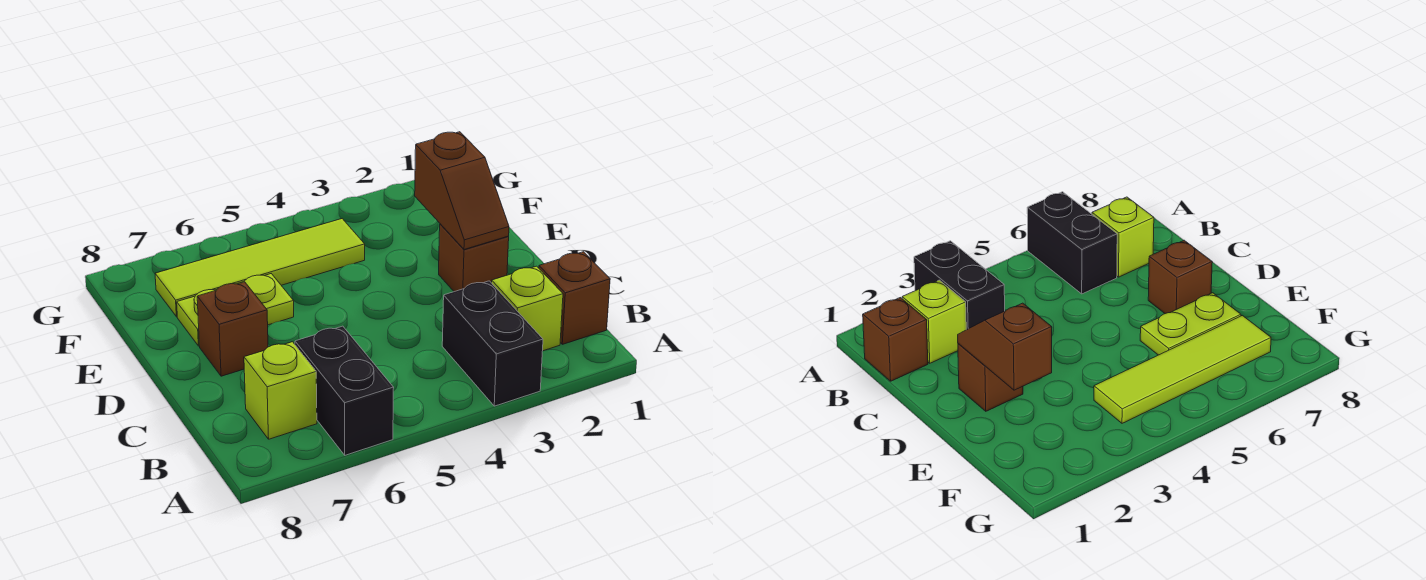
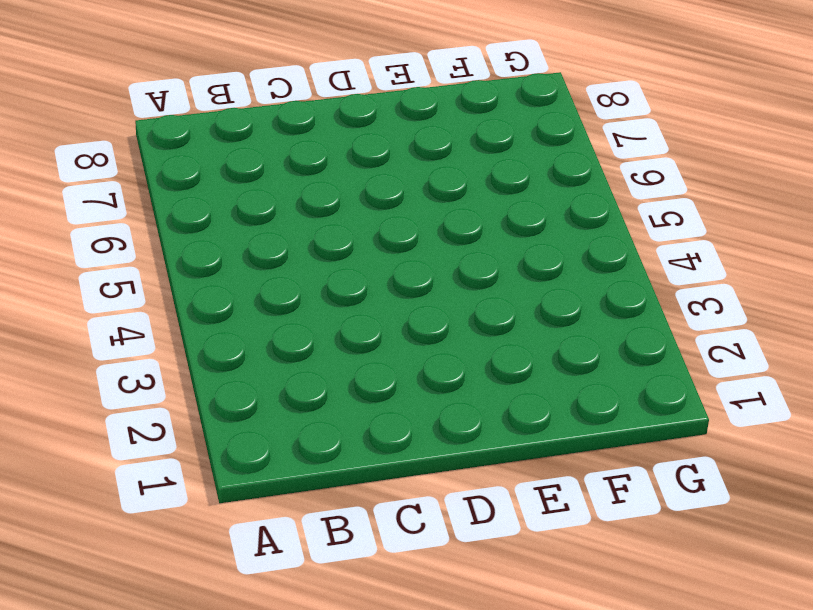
none -> black brick A3:B3 level 1
none -> black brick A6:B6 level 1

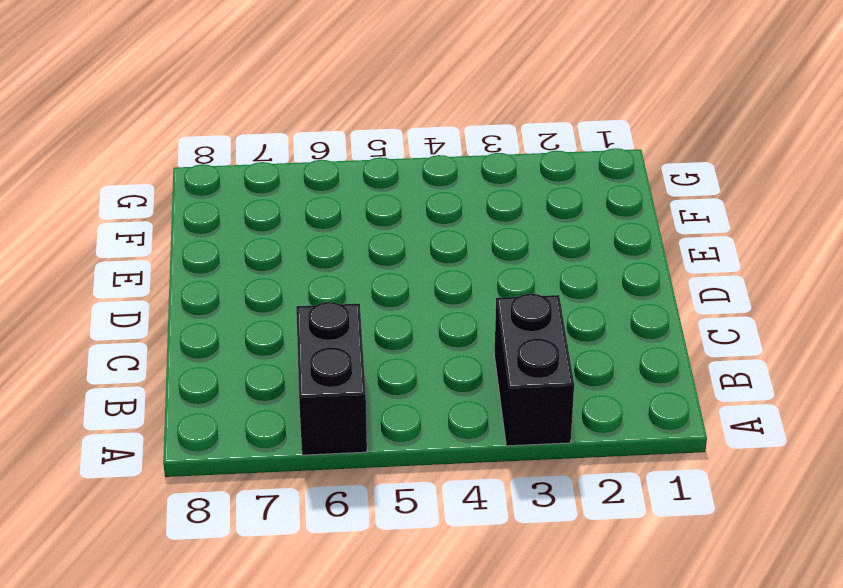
none -> brown brick B1 level 1
none -> lime brick B2 level 1

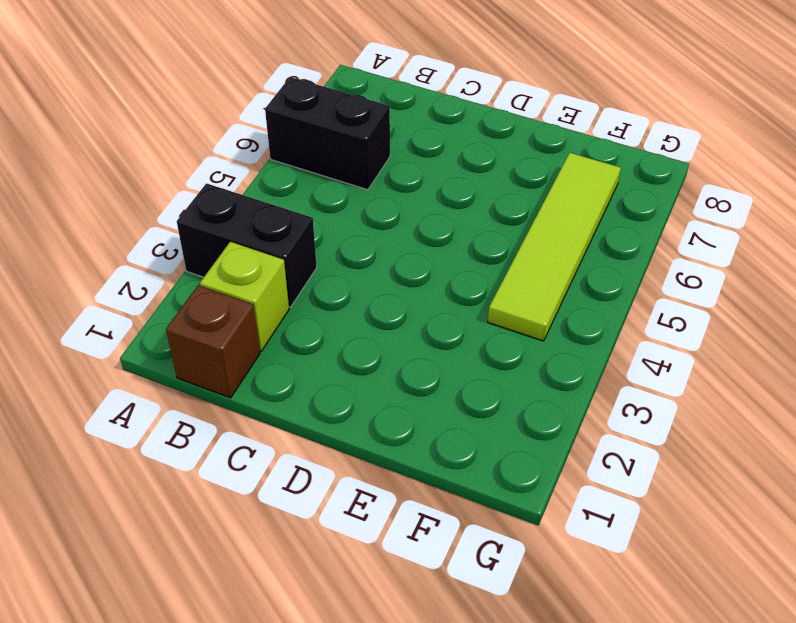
none -> lime brick B7 level 1
none -> brown brick D2 level 1

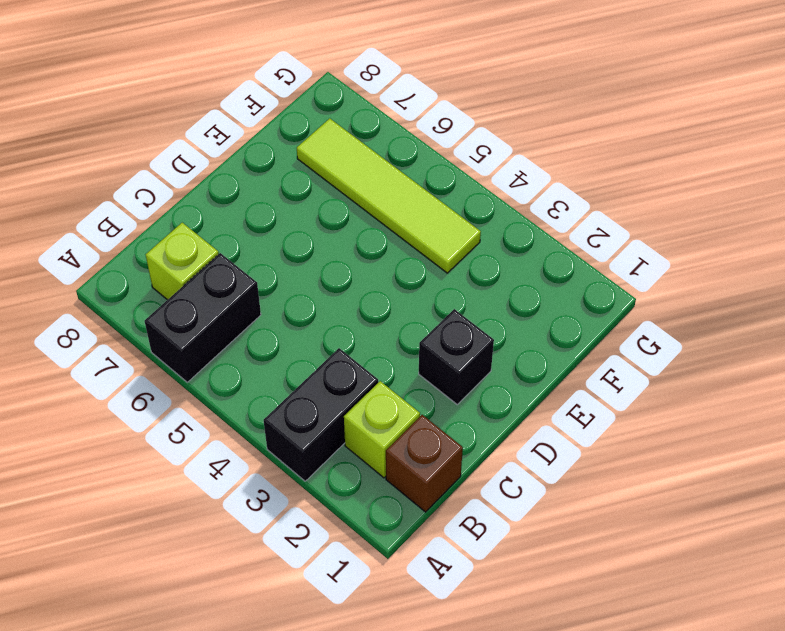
black brick D2 level 1 -> brown brick D2 level 1
none -> brown brick D7 level 1
none -> lime plate E6:E7 level 1

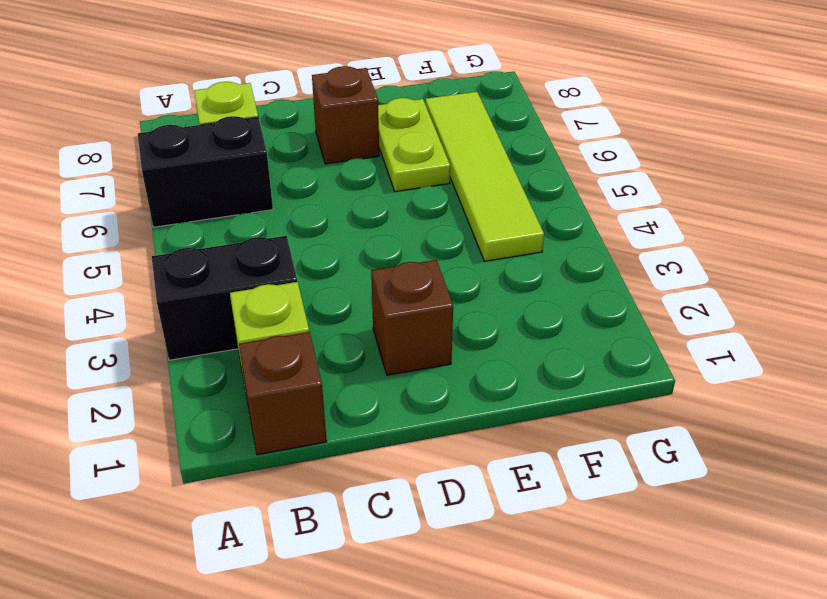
none -> brown slope D2:E2 level 2 top E

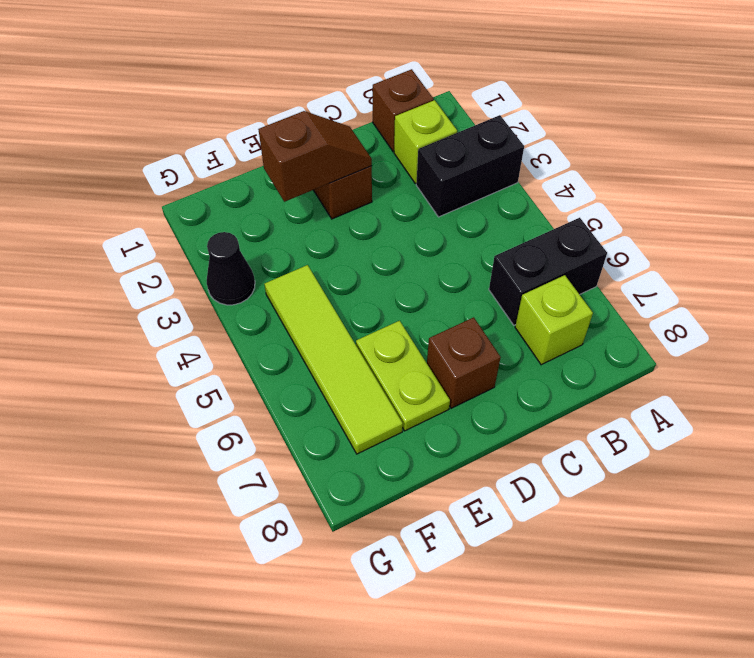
black cone G3 level 1 -> none

